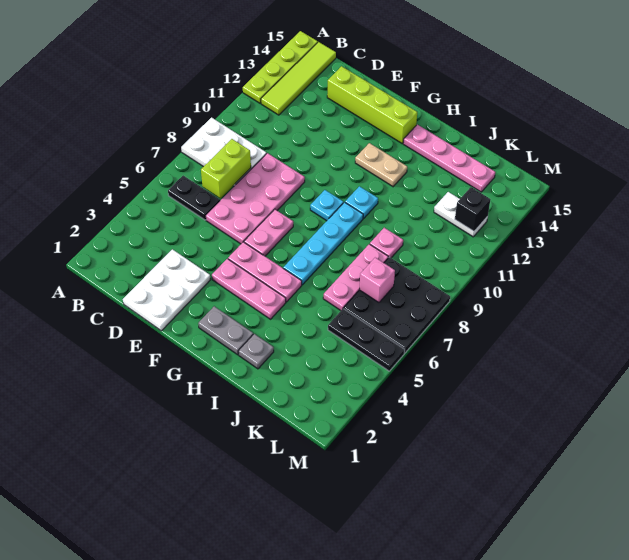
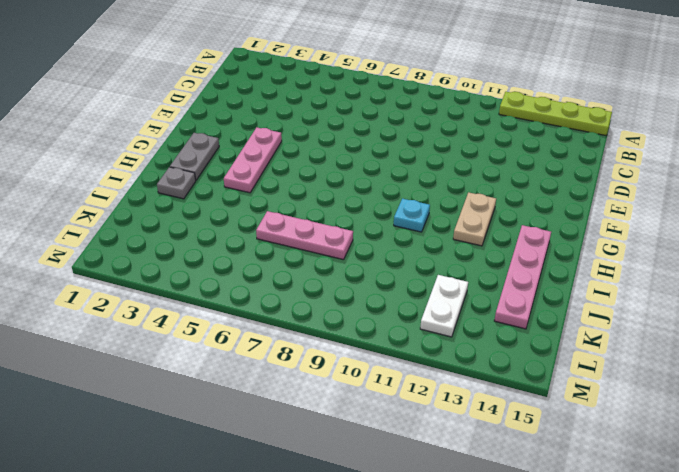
none -> white plate A8:C9 level 1
none -> black plate B6:C6 level 1
none -> lime tile B12:B15 level 1

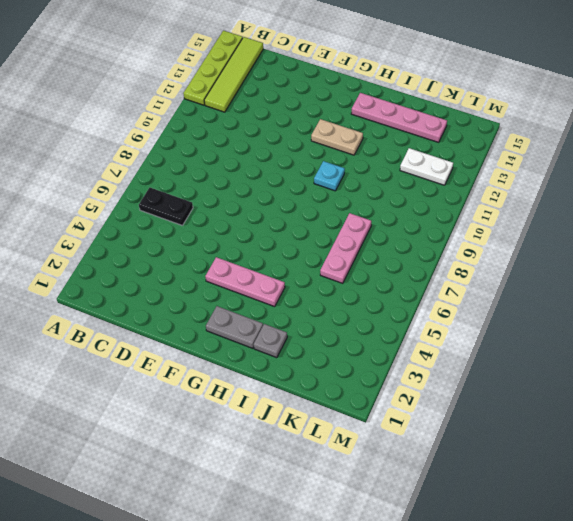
none -> white plate A8:C9 level 1
none -> white plate D1:E3 level 1
none -> pink plate D6:E9 level 1

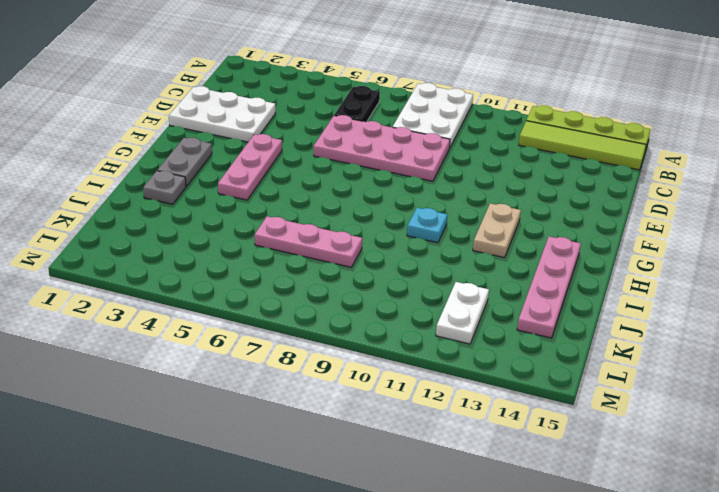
none -> lime brick D14:G14 level 1
none -> pink plate F5:H5 level 1
none -> pink plate F6:F7 level 1

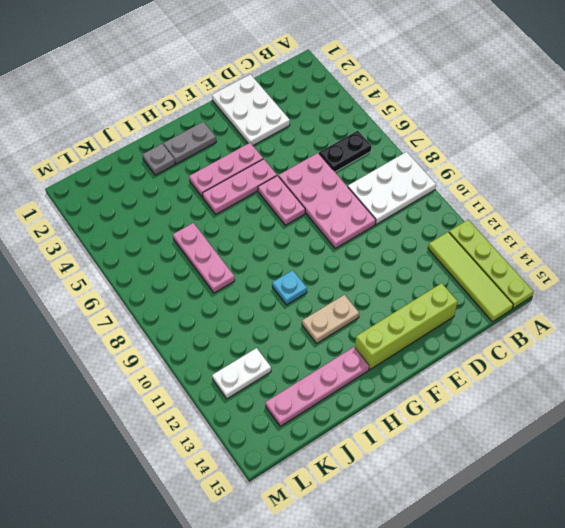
none -> cyan plate G9 level 1
none -> cyan plate H6:H9 level 1
none -> pink plate J9 level 1

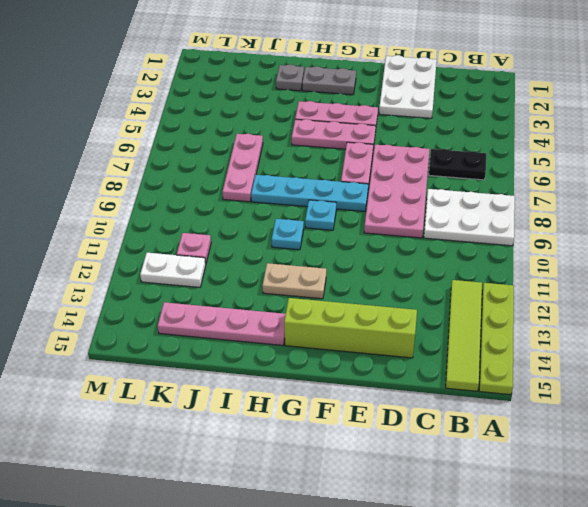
cyan plate F8:I8 level 1 -> cyan plate H6:H9 level 1
pink plate K11 level 1 -> pink plate J9 level 1
none -> black plate K5:M5 level 1
none -> black plate K6:M8 level 1
none -> lime brick C7:C8 level 2

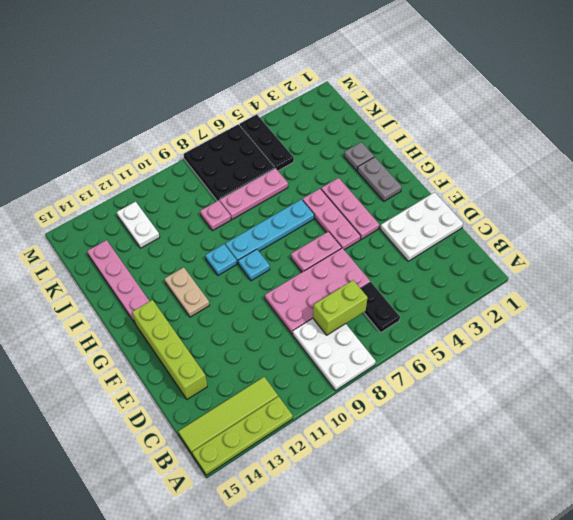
none -> pink brick K7 level 2
none -> black brick L12 level 2

